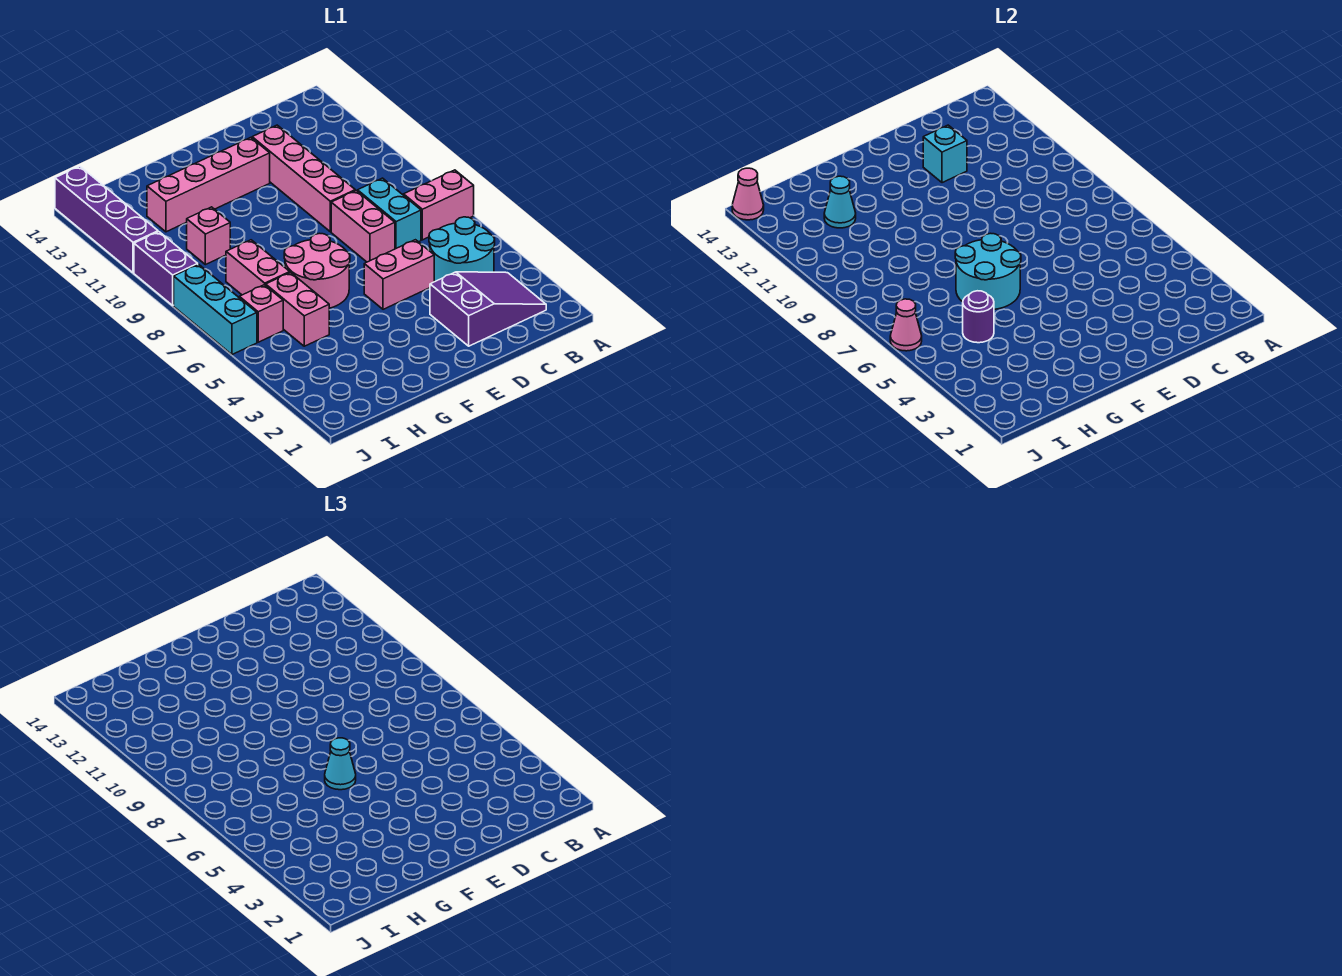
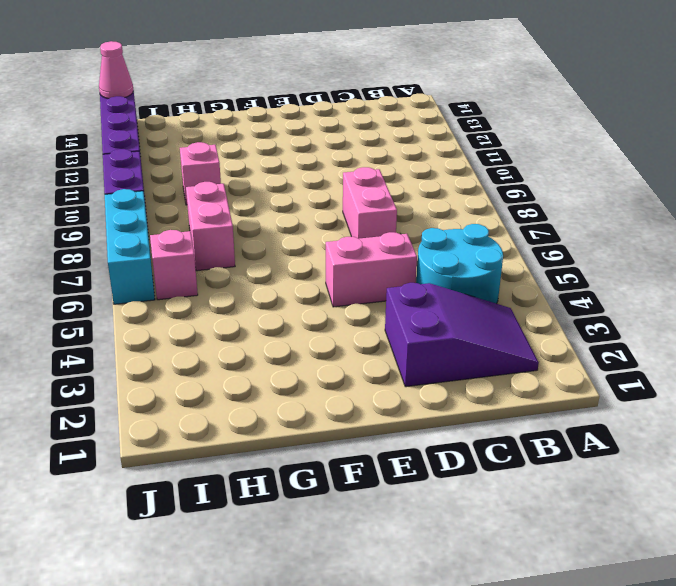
none -> pink brick A7:B7 level 1
none -> cyan brick C7:C8 level 1
none -> pink brick D9:D12 level 1

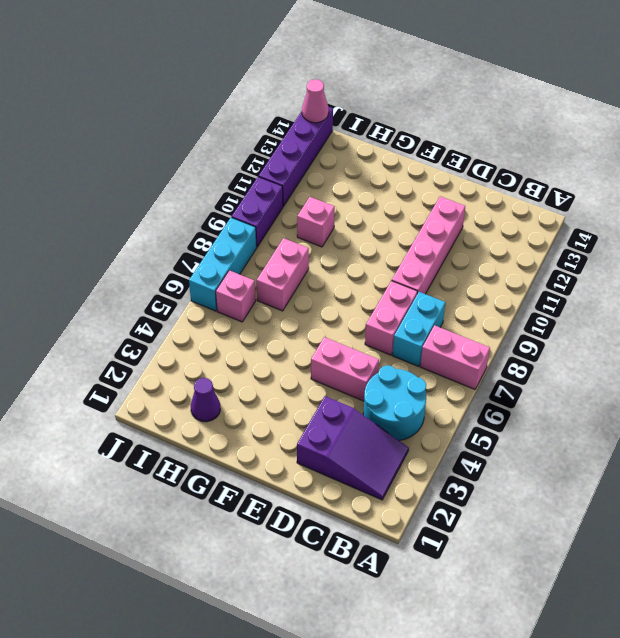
purple cone H2 level 1 -> none
none -> pink brick E12:H12 level 1
none -> pink round brick F6:G7 level 1
none -> pink brick H5:H6 level 1

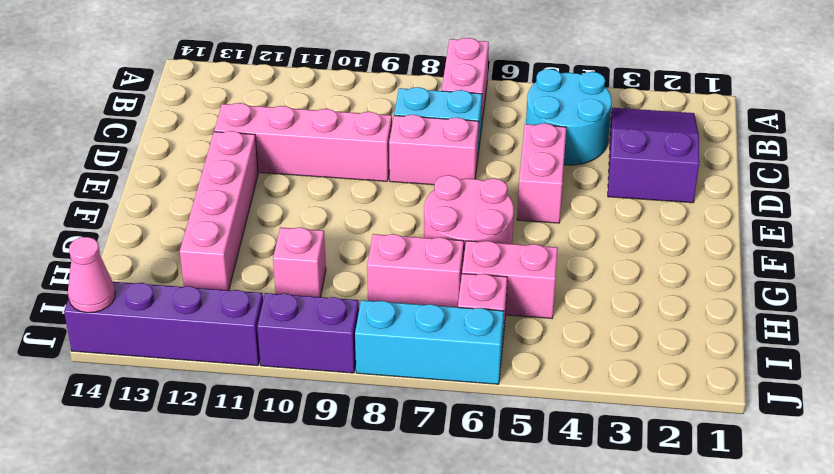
none -> cyan brick D12 level 2
none -> cyan round brick F6:G7 level 2
none -> purple round brick H5 level 2

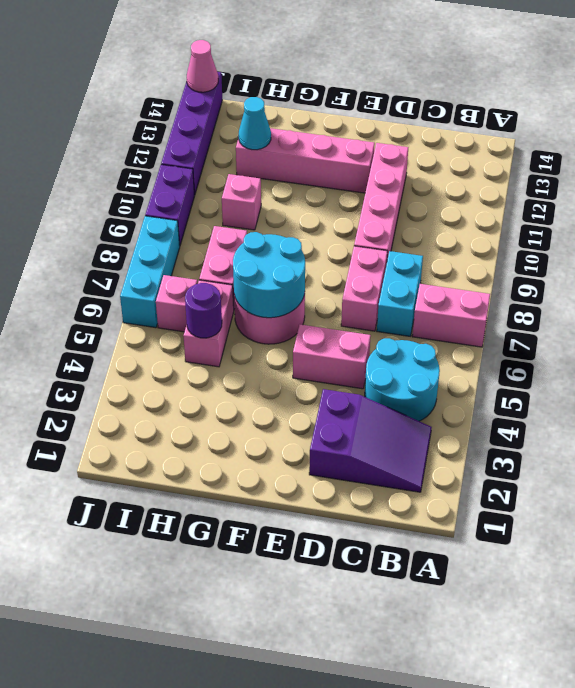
none -> cyan brick D12 level 2
none -> pink cone J6 level 2
none -> cyan cone F6 level 3

